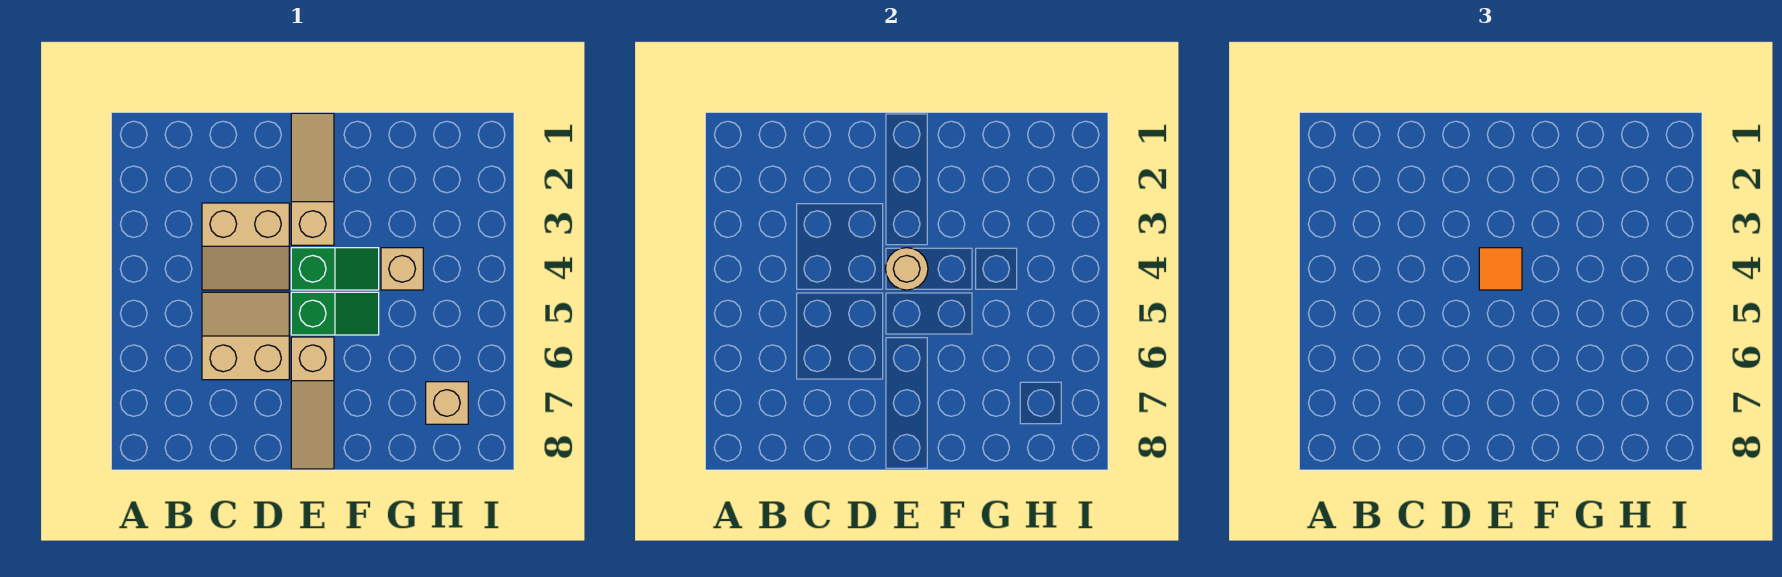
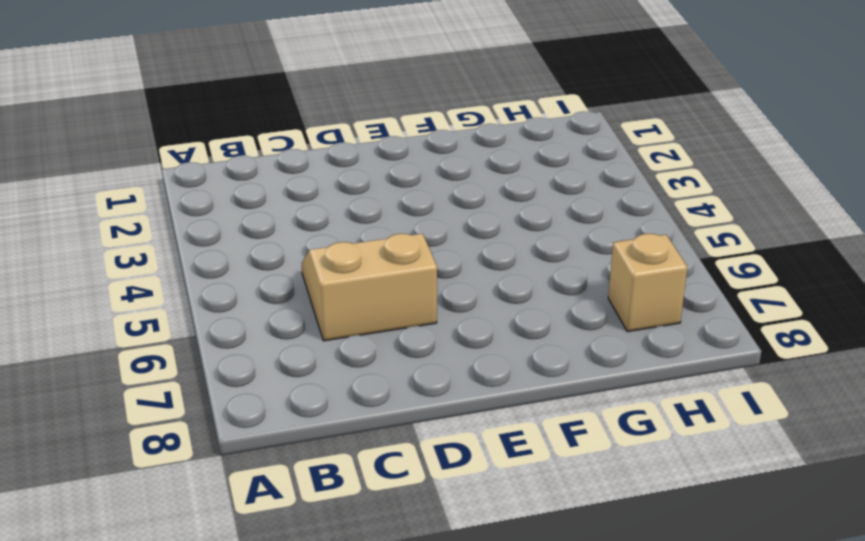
none -> tan slope C3:D4 level 1 top 3
none -> tan slope E1:E3 level 1 top 3

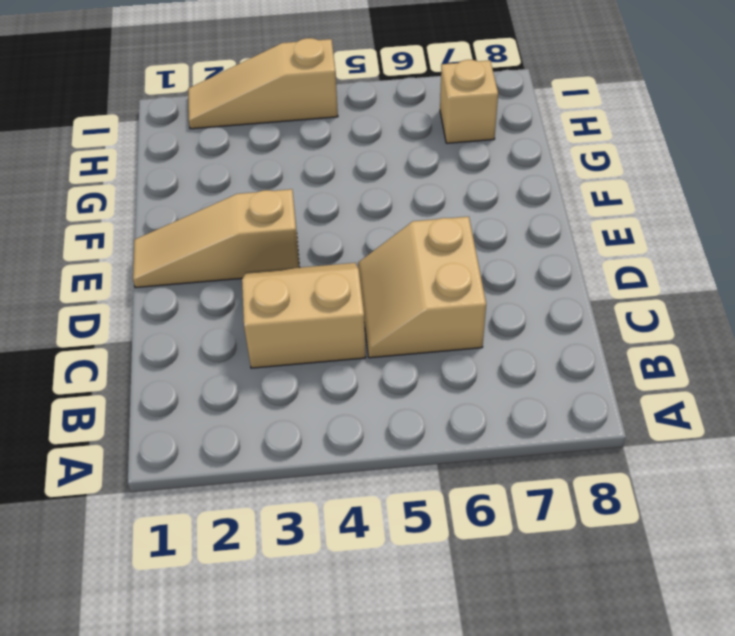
tan slope C3:D4 level 1 top C -> tan slope C3:D4 level 1 top 3
tan slope I2:I4 level 1 top 4 -> tan slope E6:E8 level 1 top 6
none -> green slope E4:F4 level 1 top E
none -> green slope E5:F5 level 1 top E

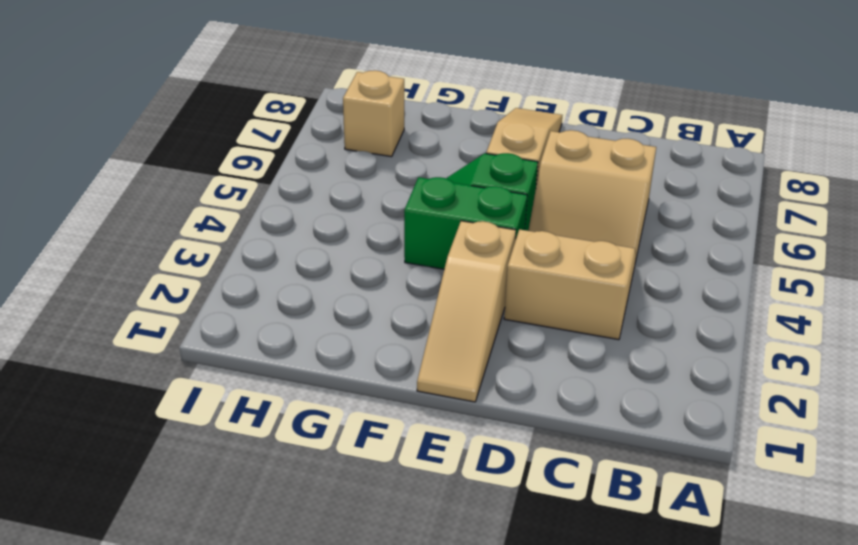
green brick E4:F4 level 1 -> green slope E4:F4 level 1 top E
none -> tan brick G4 level 1
none -> tan round brick E4 level 2

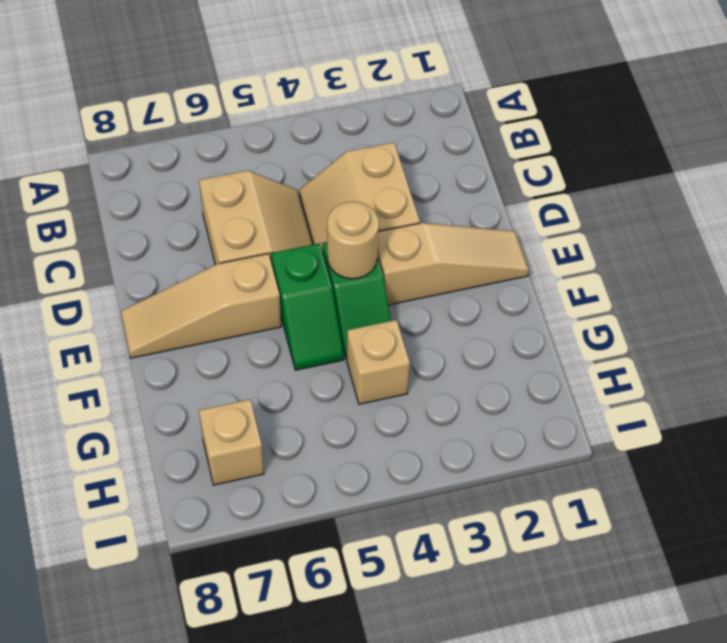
none -> orange tile E4 level 3

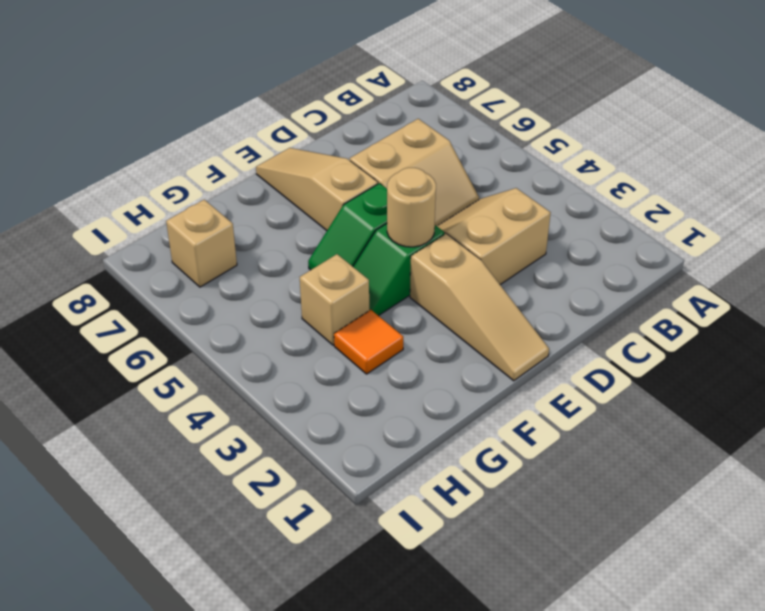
orange tile G3 level 1 -> orange tile E4 level 3

